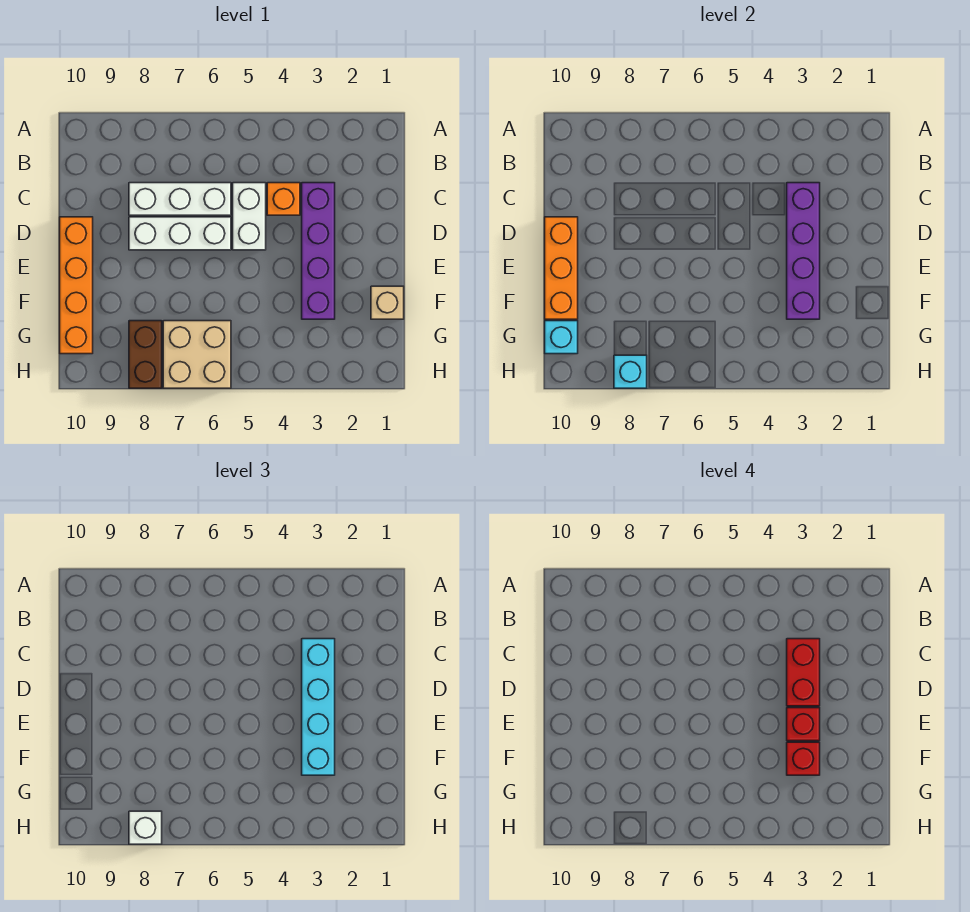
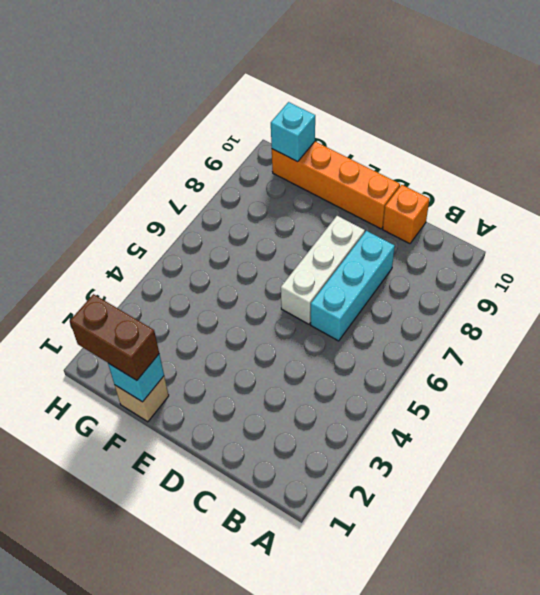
cyan brick C6:C8 level 1 -> white brick C6:C8 level 1
orange brick C10 level 1 -> orange brick C4 level 1
cyan brick F1 level 2 -> cyan brick H8 level 2
brown brick F1:G1 level 3 -> brown brick G8:H8 level 1
none -> purple brick C3:F3 level 1
none -> white brick C5:D5 level 1
none -> tan brick G6:H7 level 1

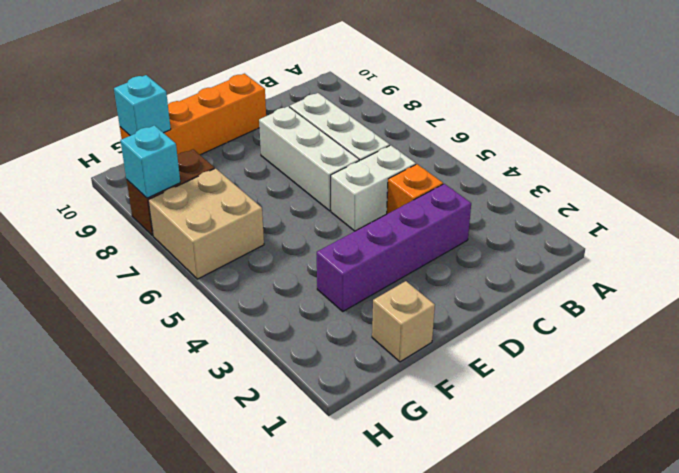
none -> purple brick C3:F3 level 2
none -> orange brick D10:F10 level 2
none -> cyan brick C3:F3 level 3

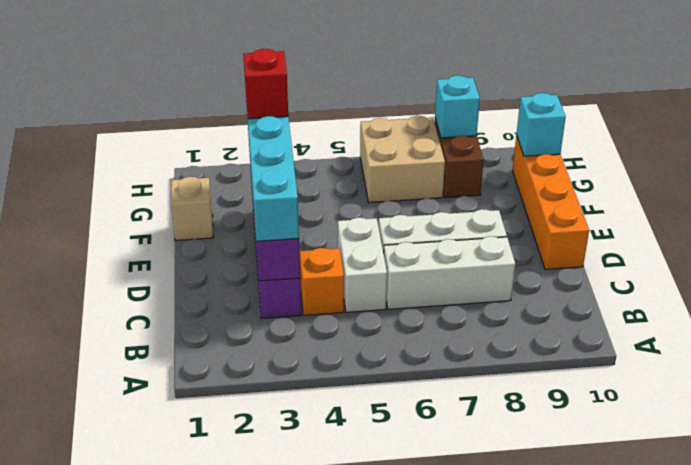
none -> orange brick D10:F10 level 2
none -> white brick H8 level 3
none -> red brick C3:D3 level 4

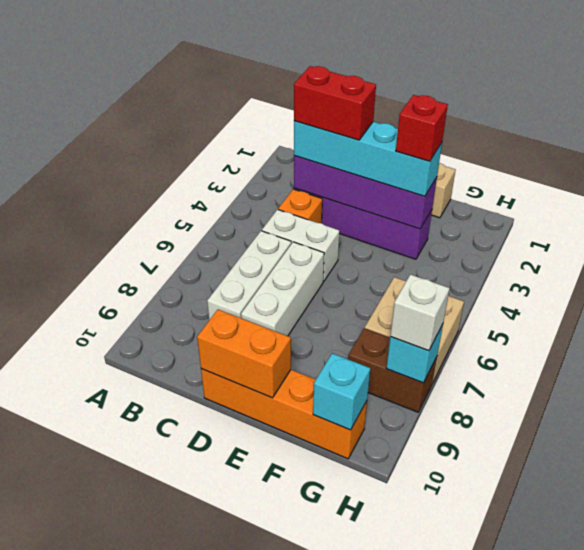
orange brick D10:E10 level 2 -> orange brick D10:F10 level 2
none -> red brick E3 level 4

